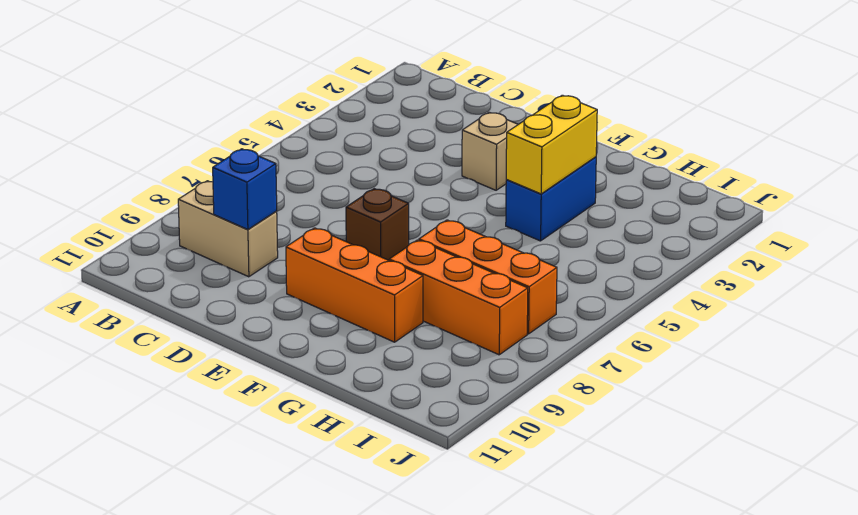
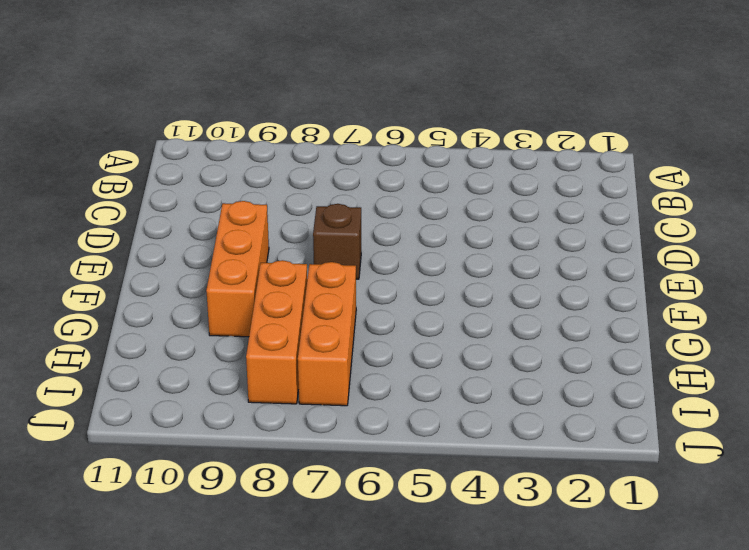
none -> tan brick B9:C9 level 1
none -> tan brick E3 level 1

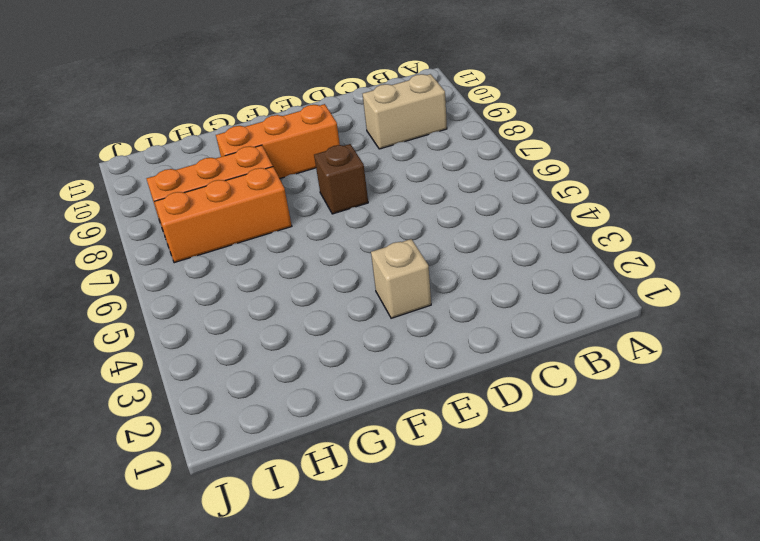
none -> blue brick G3:G4 level 1
none -> blue brick C9 level 2

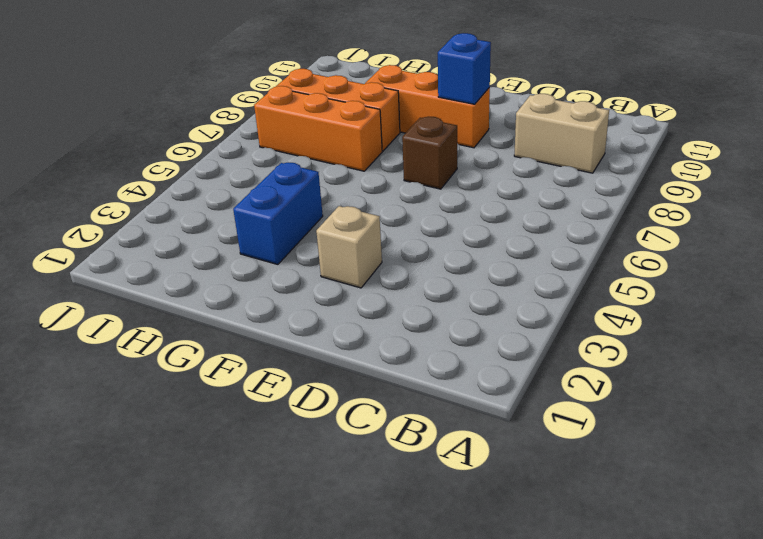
blue brick E9 level 2 -> blue brick C9 level 2
none -> yellow brick G3:G4 level 2

